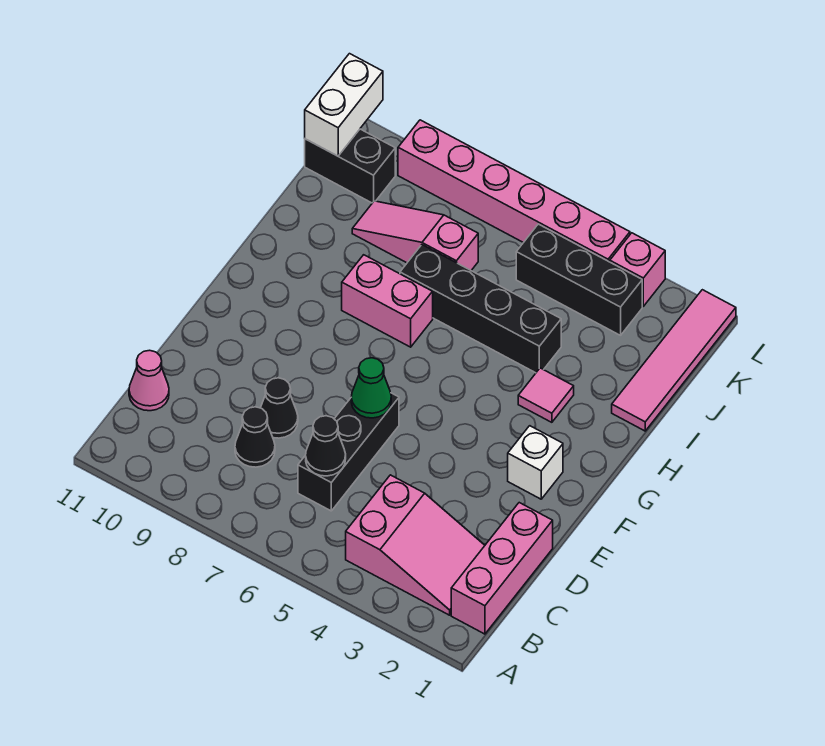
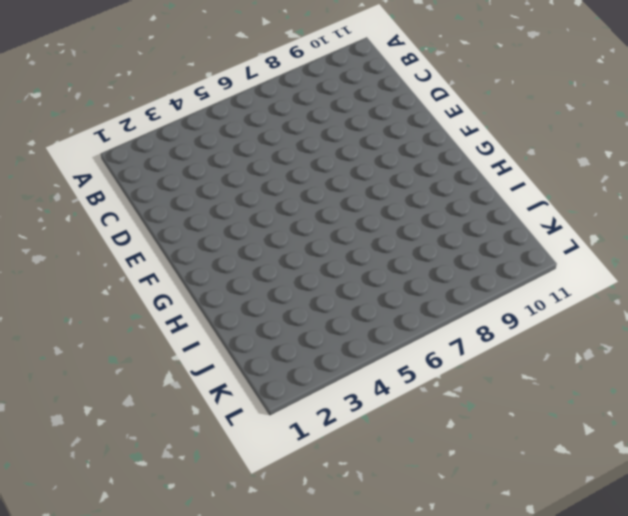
none -> pink brick B1:D1 level 1
none -> pink slope B2:C4 level 1 top 4
none -> black brick C6:E6 level 1

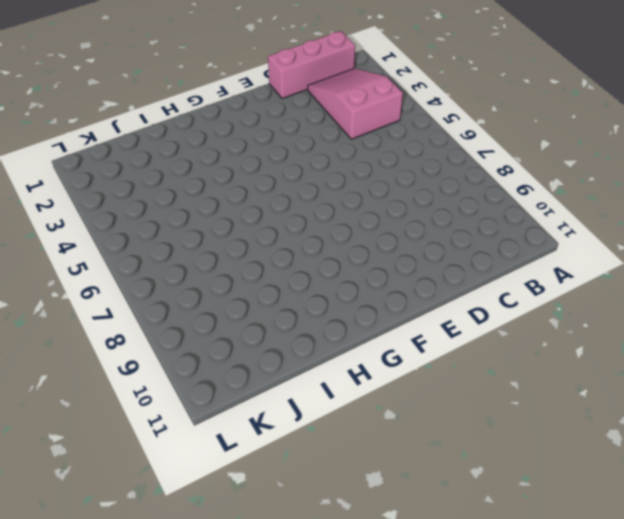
none -> black brick C6:E6 level 1
none -> black cone C8 level 1
none -> pink cone C11 level 1

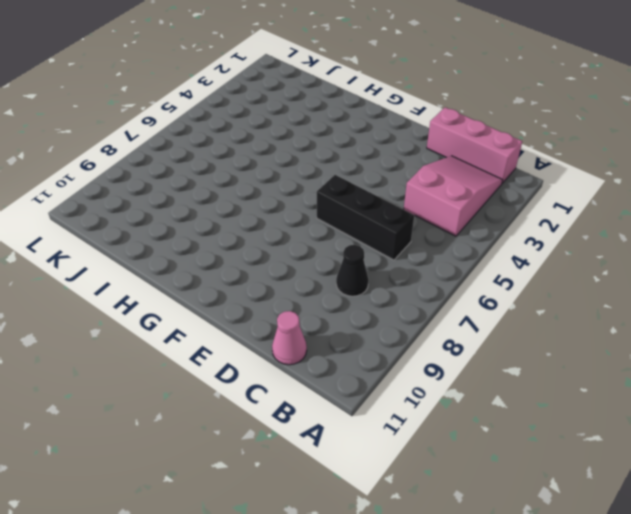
none -> black cone D8 level 1
none -> white brick F2 level 1
none -> pink tile H3 level 1

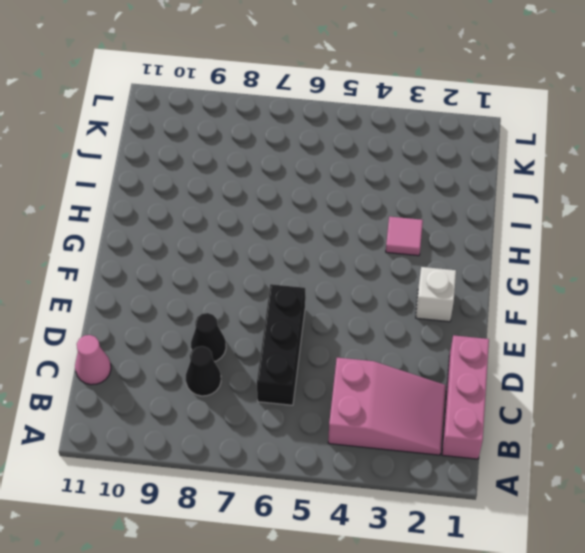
none -> pink brick H7:H8 level 1
none -> pink tile I1:L1 level 1
none -> black brick I4:I7 level 1

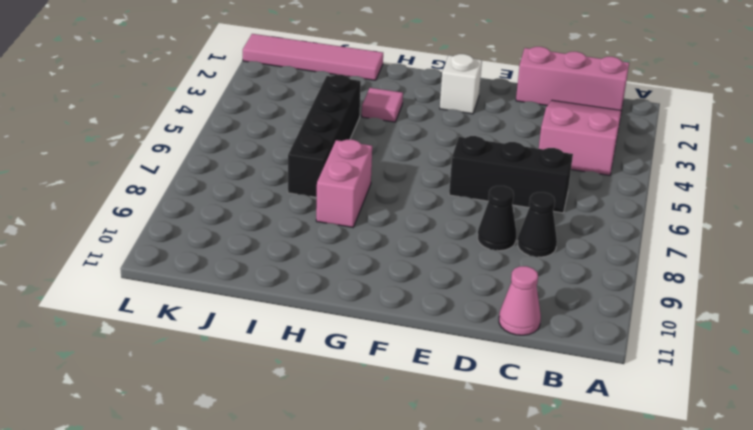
none -> pink slope J7:J9 level 1 top 7
none -> black brick K3:K5 level 1
none -> black brick K10:K11 level 1

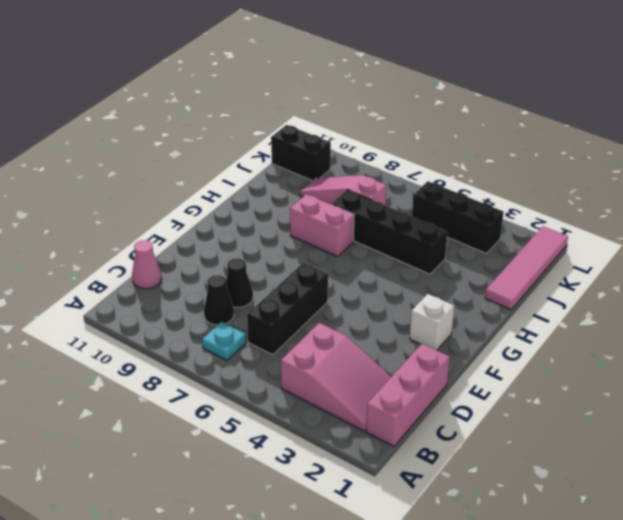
cyan plate B7 level 1 -> none
none -> pink tile H3 level 1
none -> pink brick L3 level 1
none -> pink brick L4:L9 level 1

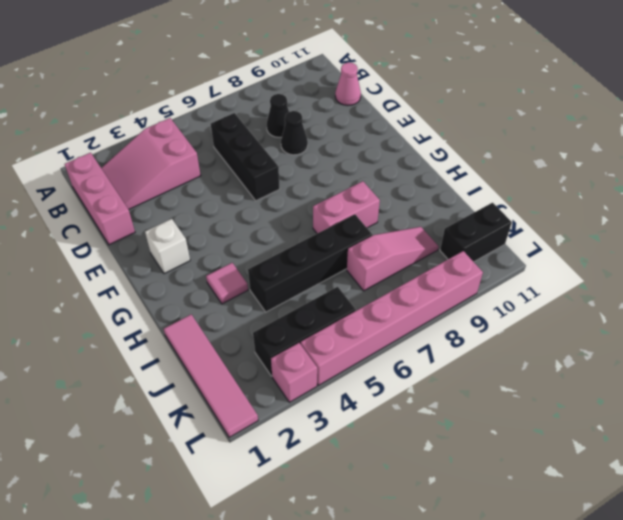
none -> black cone C6 level 2
none -> green cone E6 level 2
none -> white brick K11:L11 level 2

